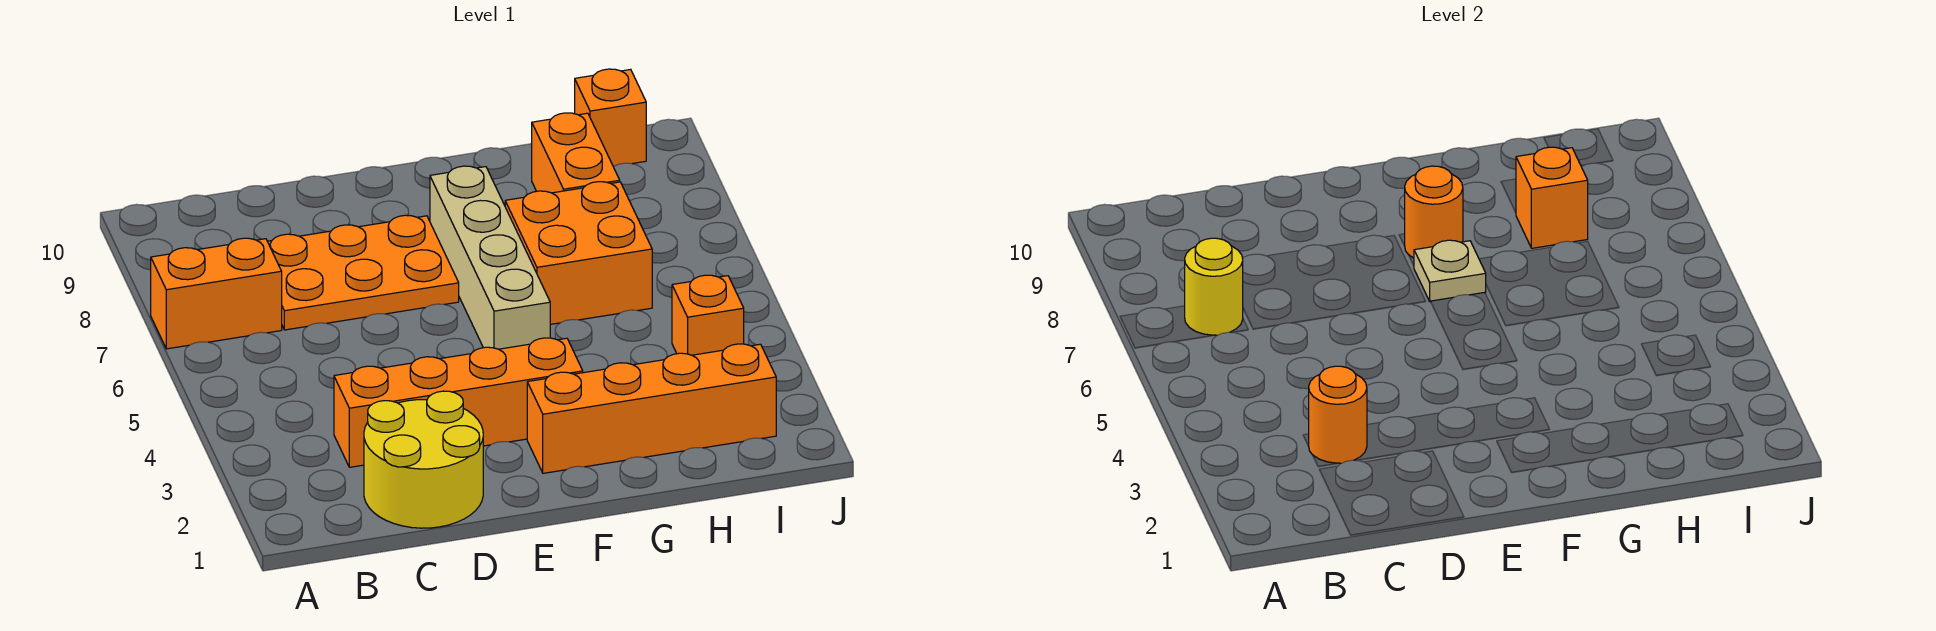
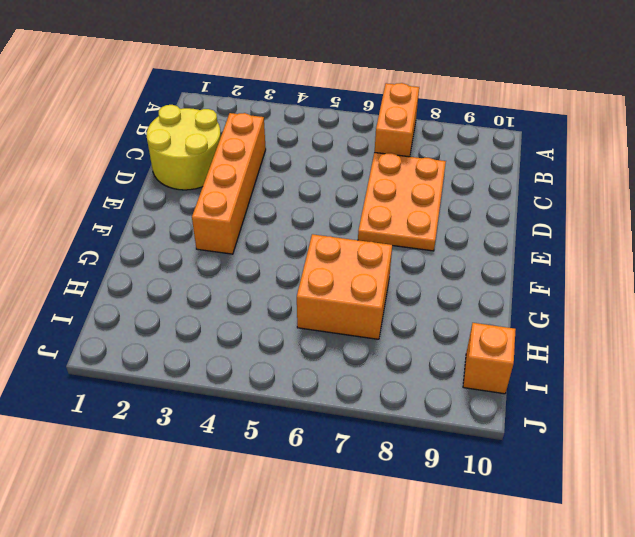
none -> orange brick F2:I2 level 1
none -> tan brick F5:F8 level 1
none -> orange brick H8:H9 level 1

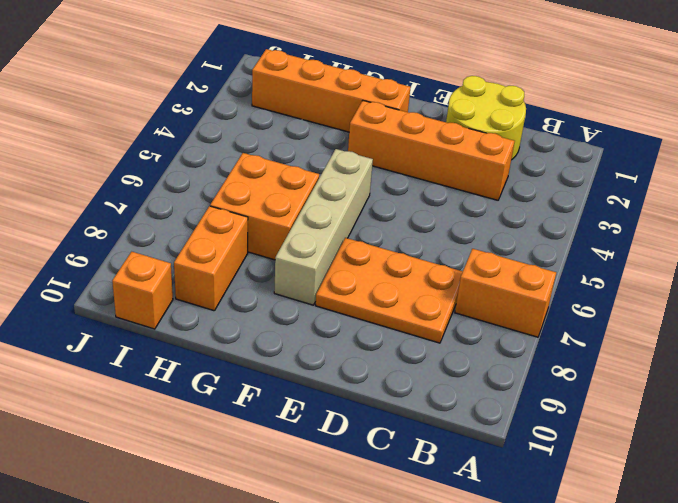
none -> orange brick I4 level 1
none -> yellow round brick B7 level 2
none -> orange round brick C3 level 2

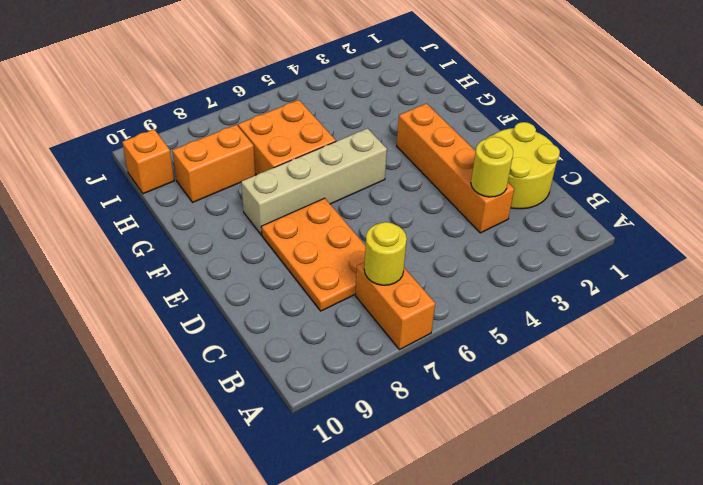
yellow round brick C3 level 2 -> orange round brick C3 level 2
none -> orange brick F2:I2 level 1
none -> orange brick I4 level 1
none -> tan plate F7 level 2

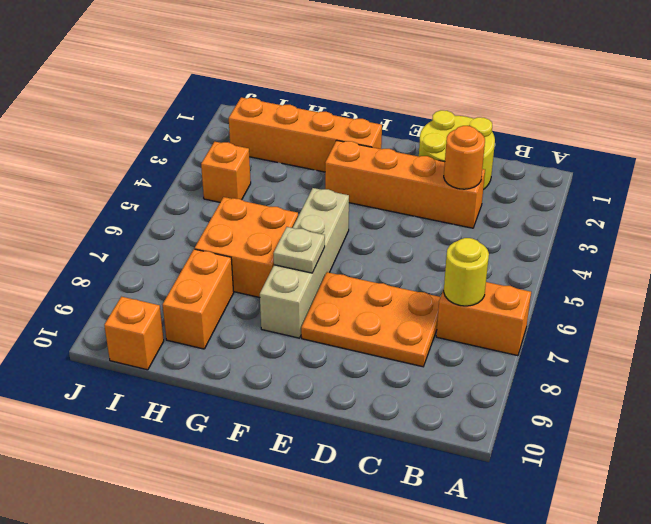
none -> orange round brick F8 level 2
none -> orange brick H8 level 2

